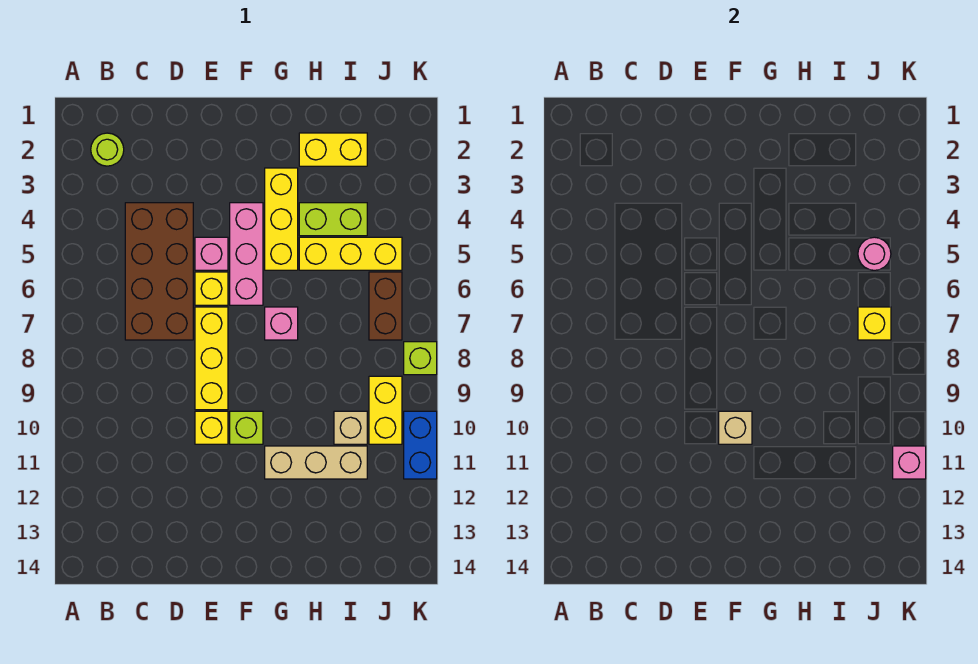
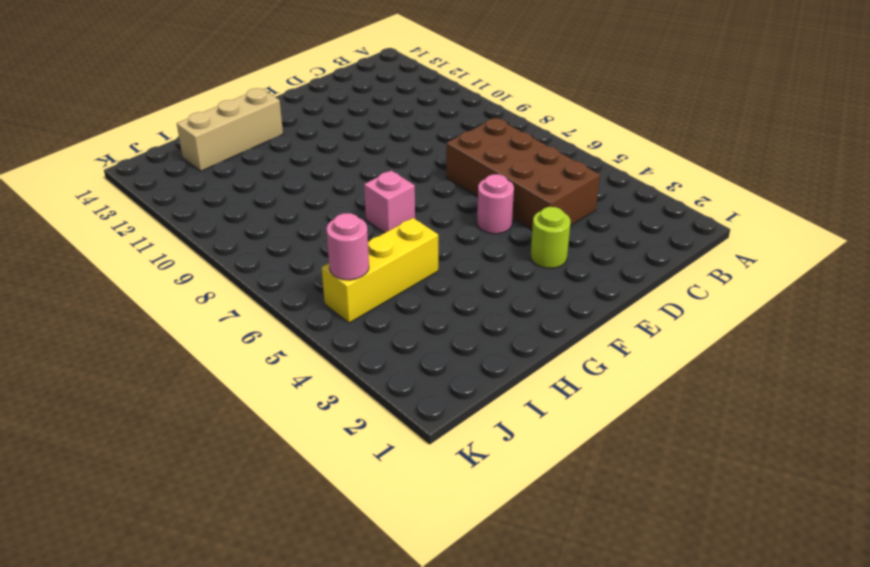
lime round brick E3 level 1 -> lime round brick B2 level 1
pink round brick E5 level 1 -> pink brick E5 level 1
tan brick G13:I13 level 1 -> tan brick G11:I11 level 1
none -> yellow brick E6 level 1
none -> yellow brick E7:E9 level 1
none -> yellow brick E10 level 1

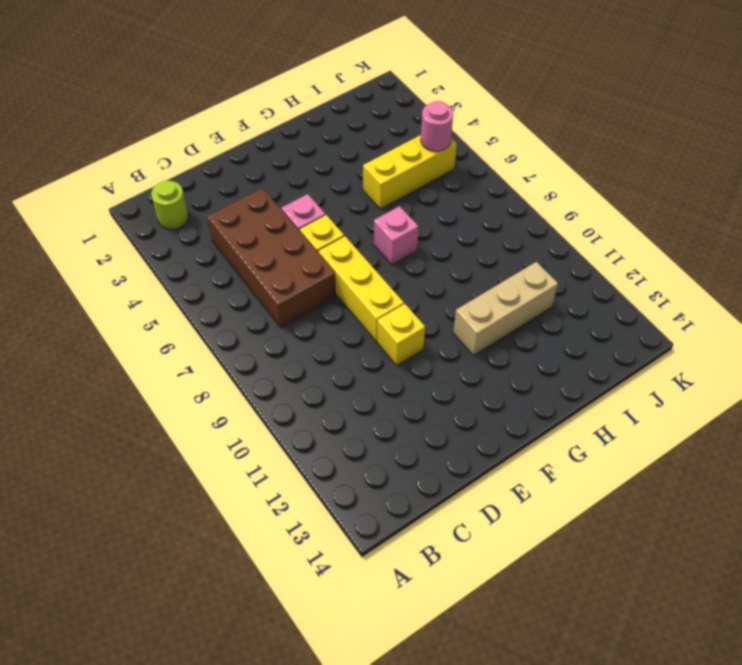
none -> pink brick F4:F6 level 1
none -> lime brick F10 level 1
none -> yellow brick G3:G5 level 1

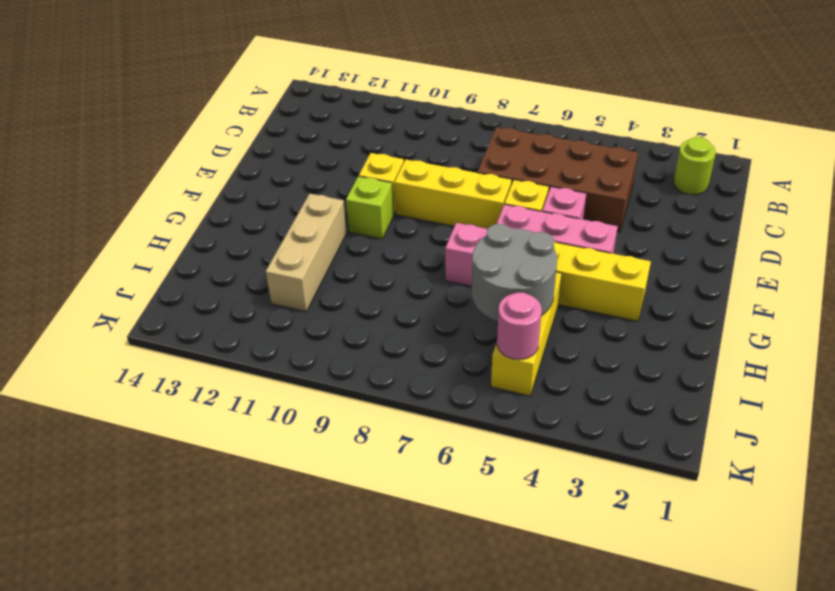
grey round brick H5:I6 level 2 -> none
none -> yellow brick H2:I2 level 1
none -> lime brick H4:I4 level 1
none -> tan brick I10 level 1

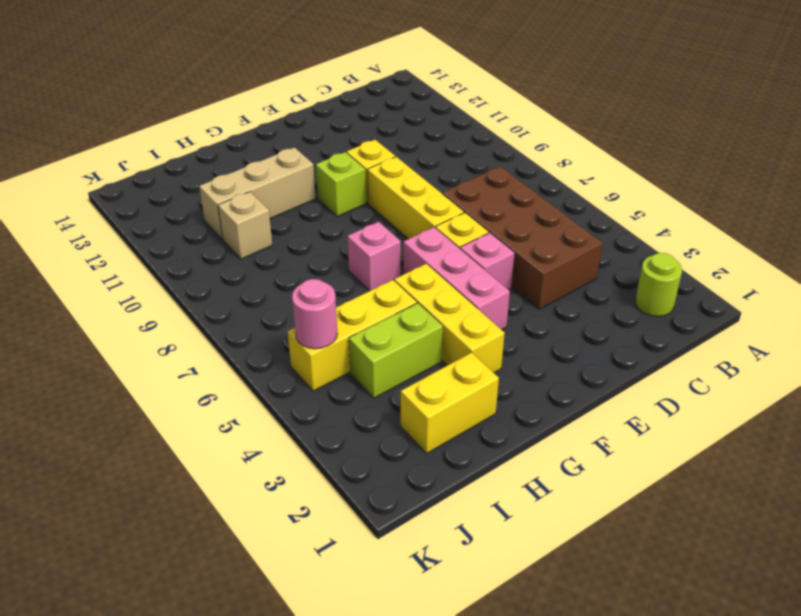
none -> brown brick J6:J7 level 1
none -> yellow brick J9:J10 level 1
none -> lime brick K8 level 1

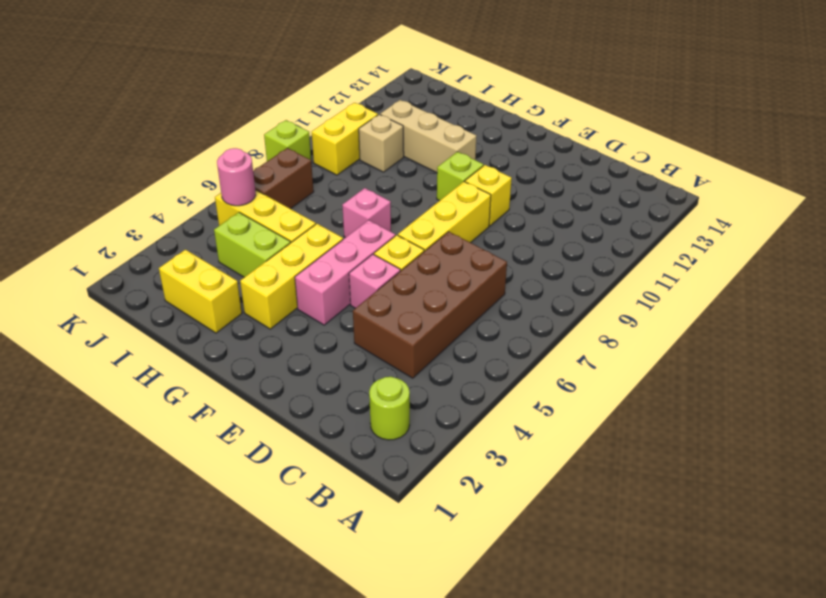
none -> blue brick K10:K11 level 1
none -> tan brick F10 level 2
none -> yellow brick J7 level 2

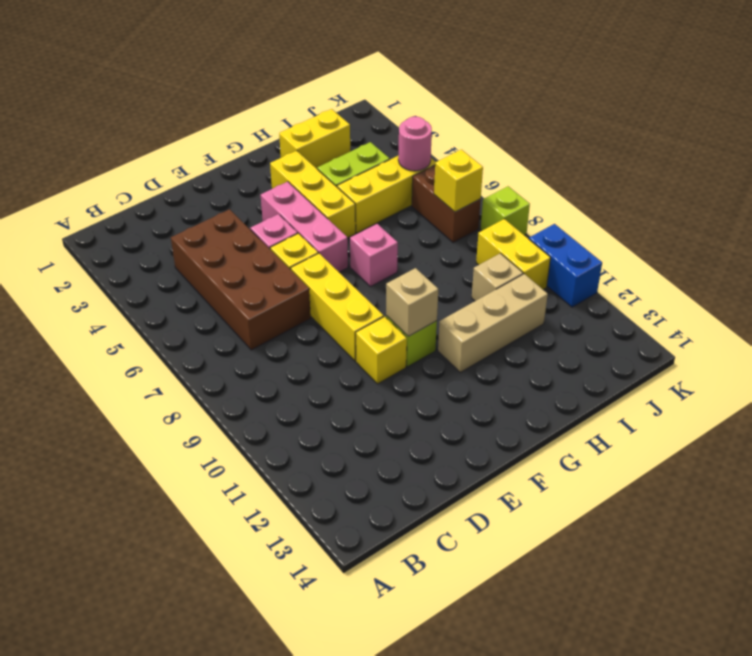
none -> lime round brick B2 level 1
none -> pink brick K11 level 2

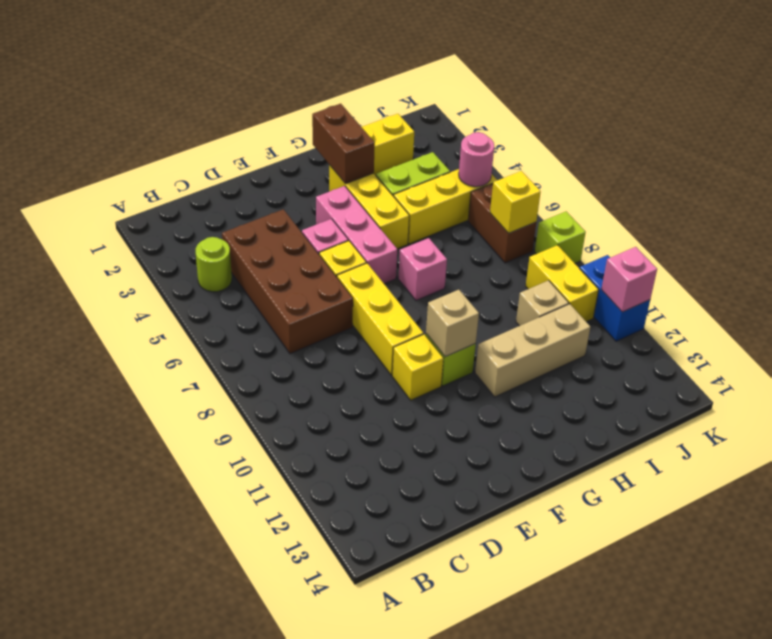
lime round brick B4 level 1 -> lime round brick B2 level 1
brown brick G2:G3 level 2 -> none

